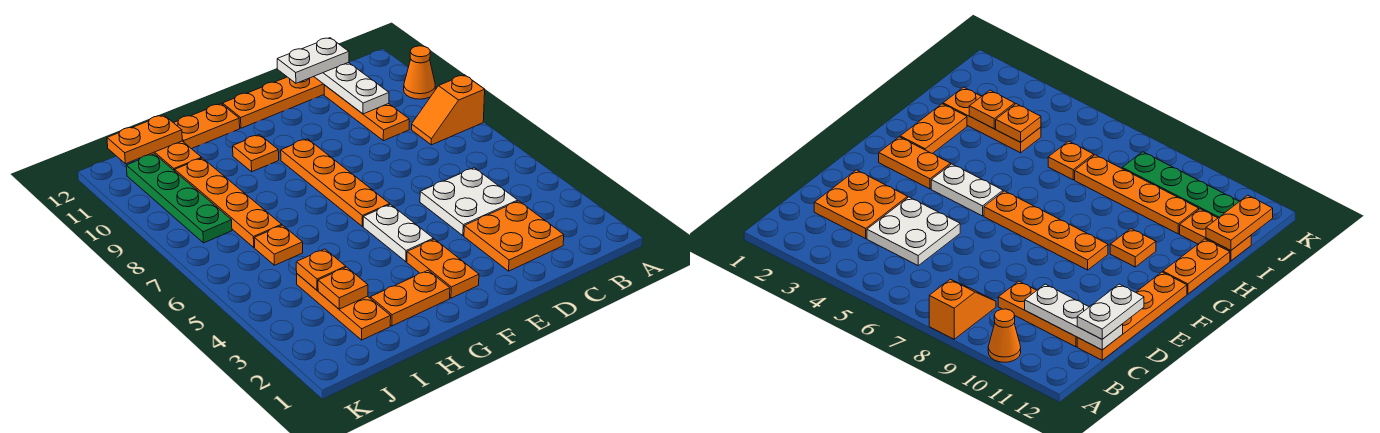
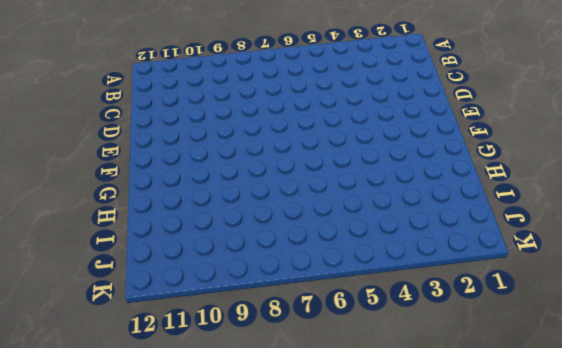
none -> orange slope A8:B8 level 1 top A
none -> orange cone A10 level 1
none -> orange plate C2:D3 level 1

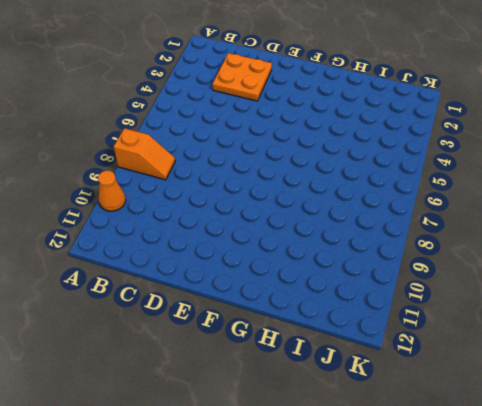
none -> white plate C4:D5 level 1
none -> orange plate C9:C11 level 1
none -> orange plate C12:F12 level 1

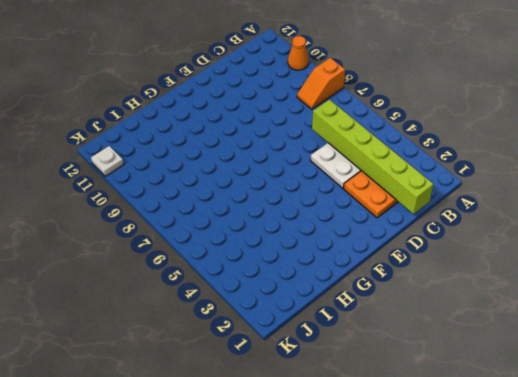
lime brick C1:C6 level 2 -> none
white plate K11 level 1 -> none
none -> orange plate C9:C11 level 1
none -> orange plate C12:F12 level 1
none -> orange plate F2:F3 level 1

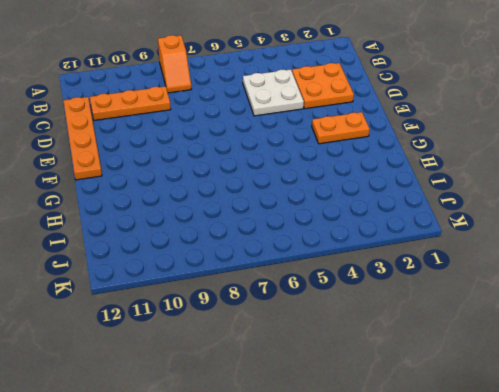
none -> orange cone A10 level 1
none -> white plate F4:F5 level 1
none -> orange plate F6:F9 level 1

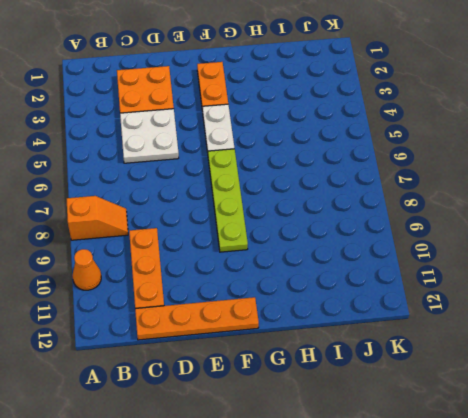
lime plate F6:F9 level 1 -> orange plate F6:F9 level 1
none -> orange plate G2:H2 level 1
none -> orange plate G10 level 1
none -> orange plate G12:H12 level 1

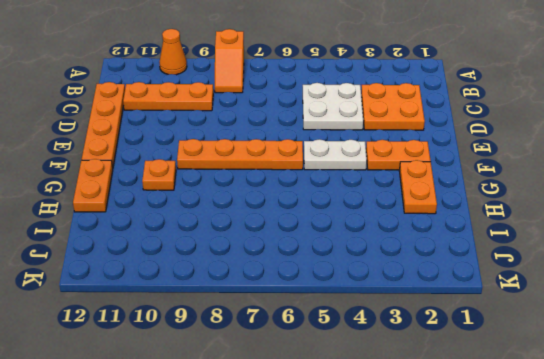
none -> orange plate I2:I4 level 1
none -> orange plate I6 level 1
none -> orange plate I7:I10 level 1

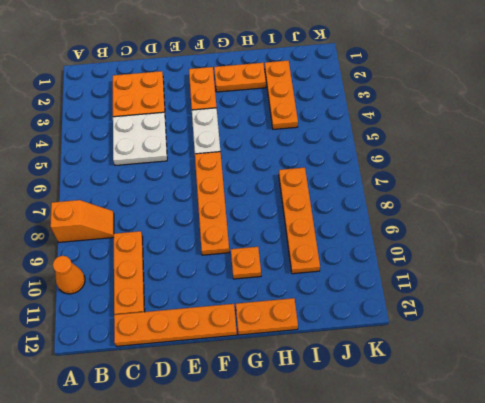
none -> orange plate I6 level 1
none -> orange plate I11:I12 level 1
none -> green plate J8:J11 level 1

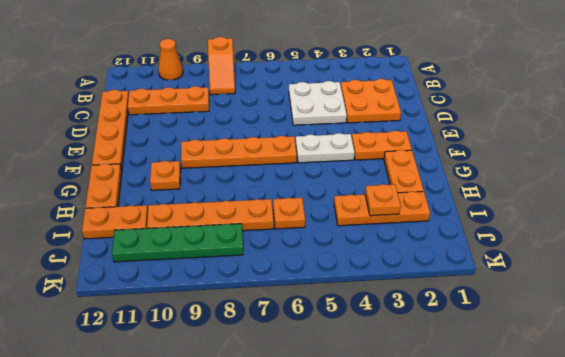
none -> white plate C10:C12 level 2
none -> orange plate I4 level 2
none -> orange plate I12:J12 level 2

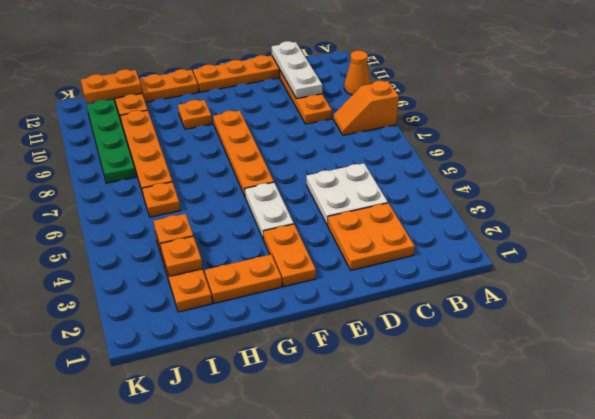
none -> white plate C12:D12 level 3

